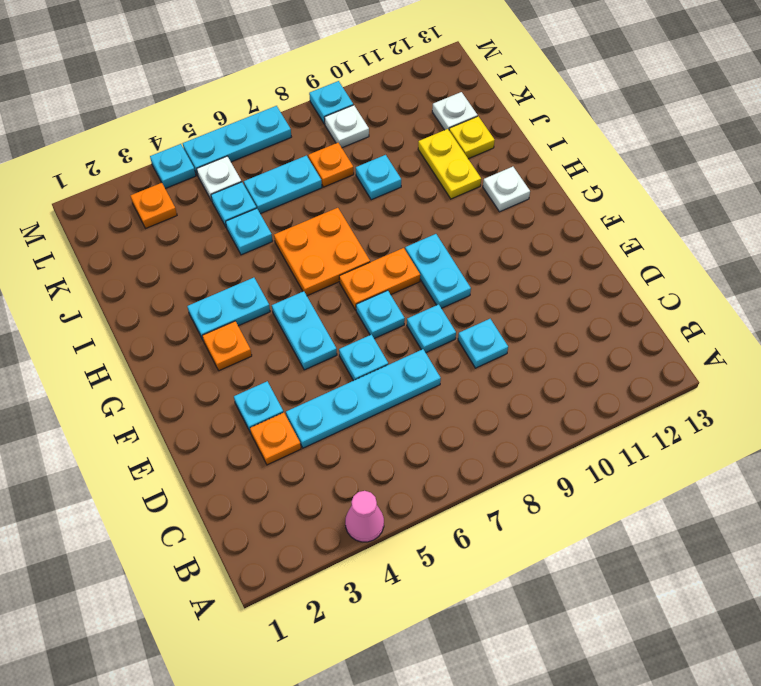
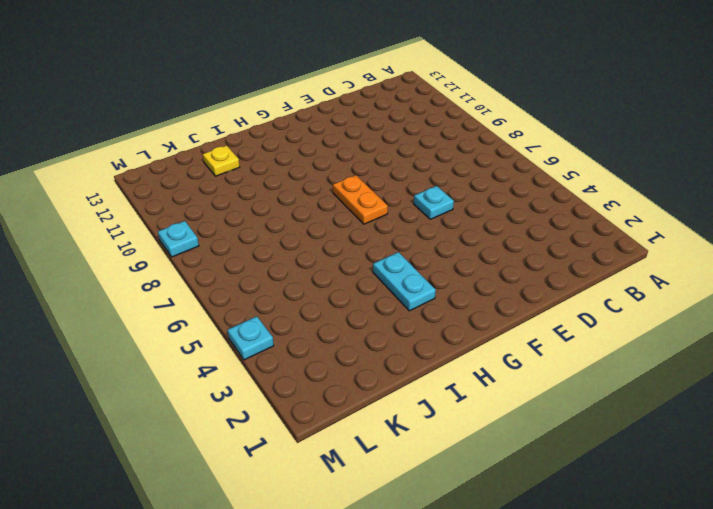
none -> pink cone A4 level 1
none -> orange plate D3 level 1
none -> cyan plate D4:D7 level 1

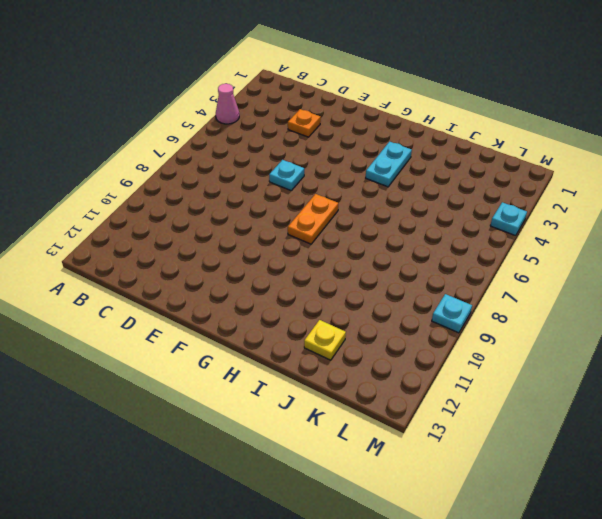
none -> cyan plate D4:D7 level 1
none -> cyan plate D9 level 1
none -> cyan plate E3 level 1

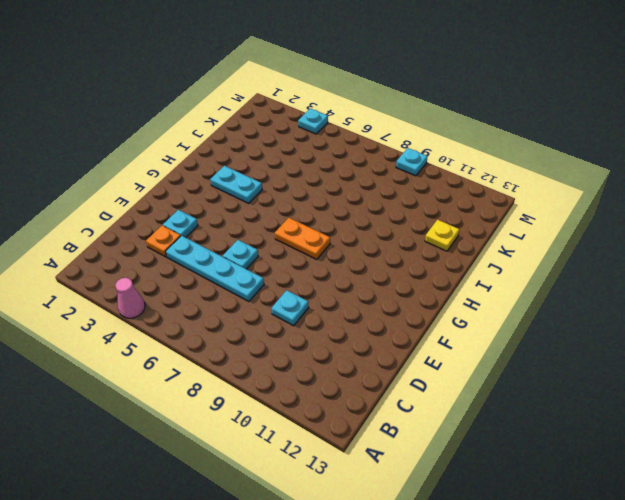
none -> cyan plate E8 level 1
none -> cyan plate F5:G5 level 1
none -> cyan plate F7 level 1

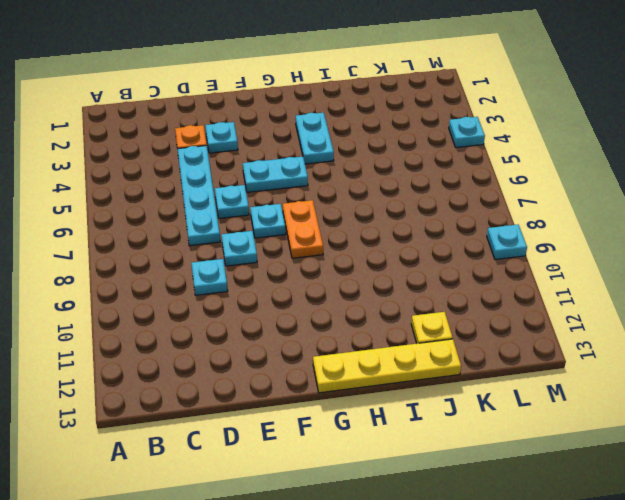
yellow plate G13:J13 level 1 -> none
none -> pink cone A4 level 1
none -> cyan plate F9:G9 level 1
none -> orange plate G3 level 1

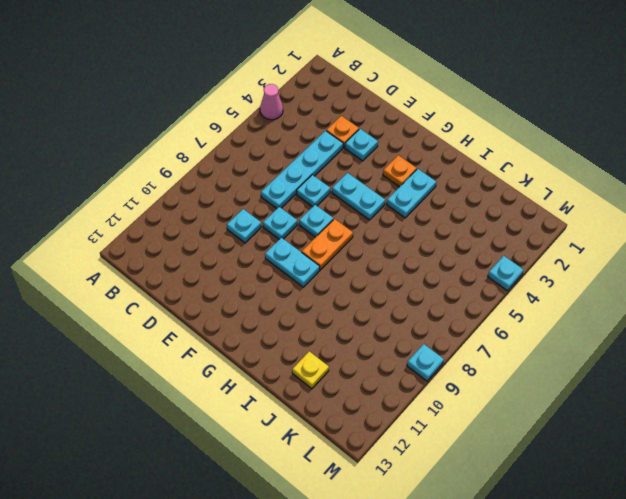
none -> orange plate H6:I7 level 1
none -> white plate H12 level 1
none -> yellow plate I11:J11 level 1

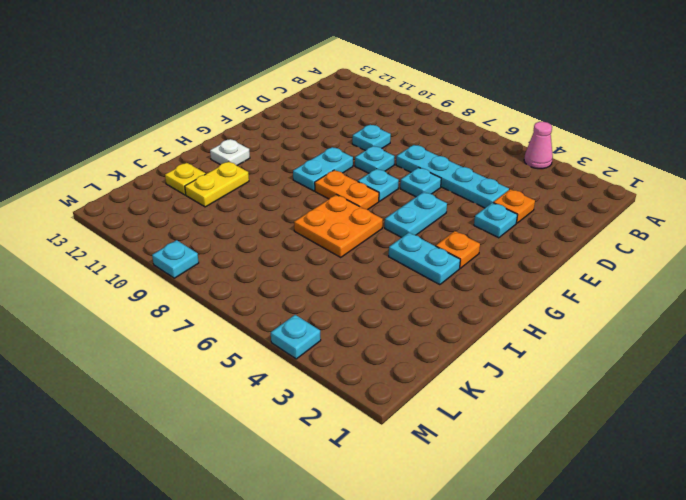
none -> cyan plate J5 level 1
none -> cyan plate J9 level 1
none -> cyan plate K5 level 1

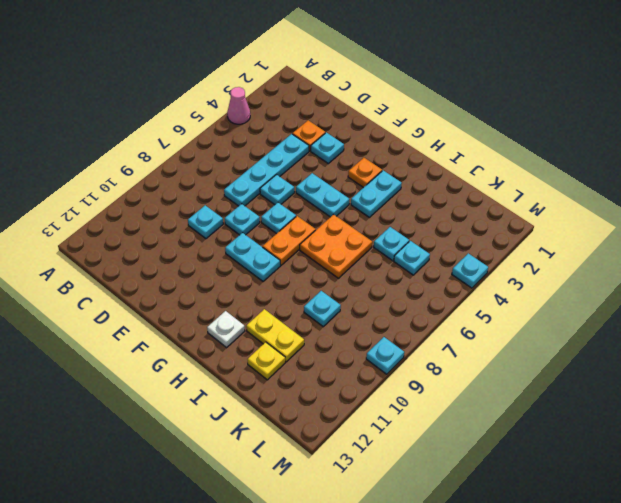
none -> cyan plate K6:K7 level 1
none -> orange plate K8 level 1
none -> white plate K12 level 1

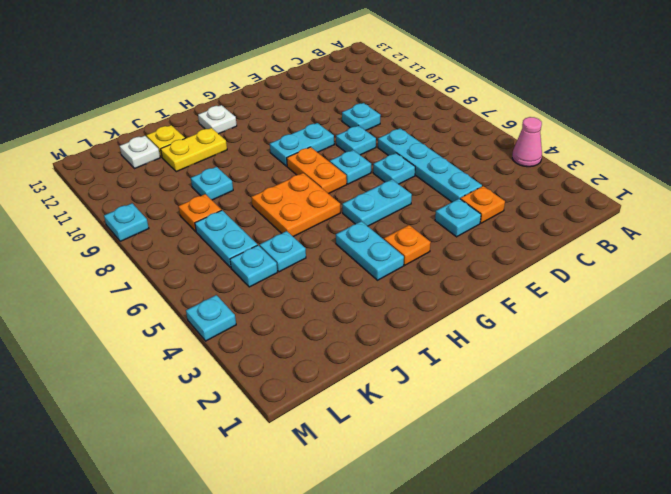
none -> orange plate L3 level 1
none -> white plate L5 level 1
none -> white plate L9 level 1

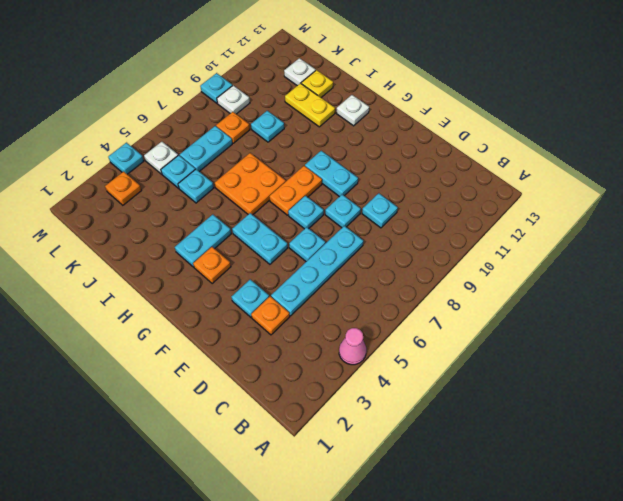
none -> cyan plate M5:M7 level 1

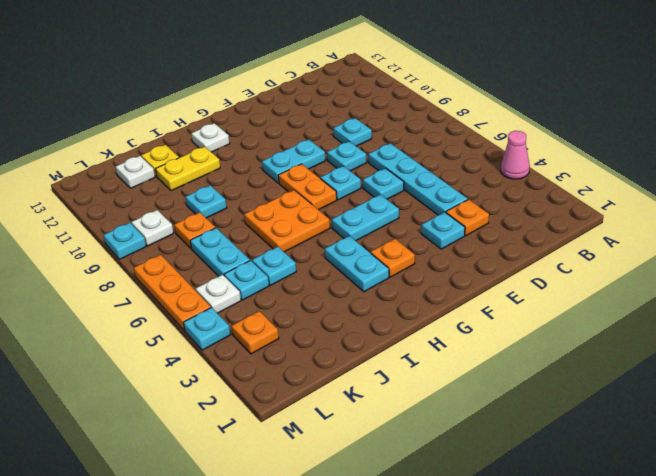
orange plate M5:M7 level 1 -> cyan plate M5:M7 level 1

